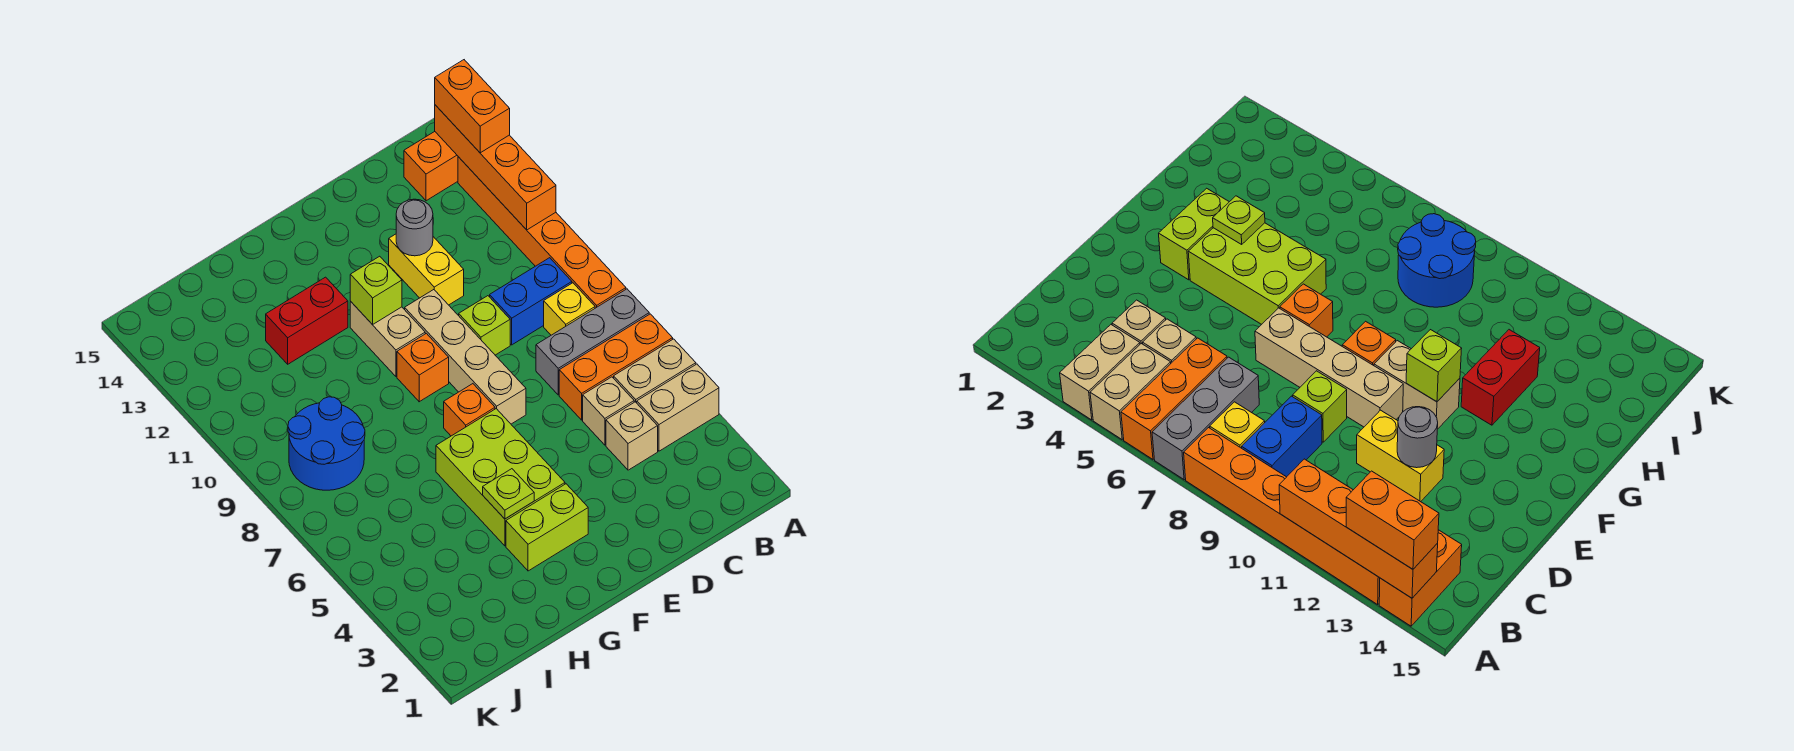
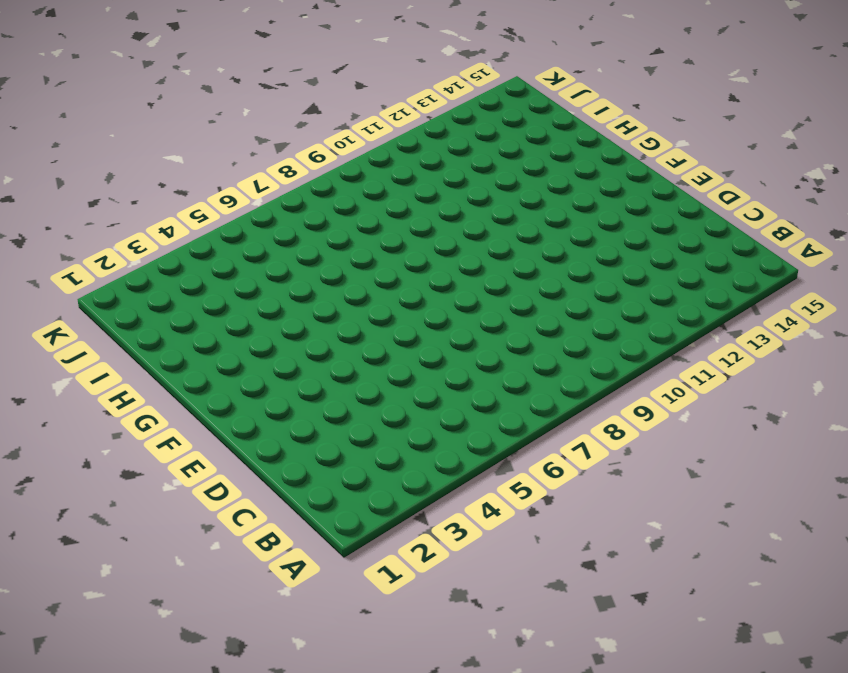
none -> tan brick A4:B4 level 1
none -> tan brick A5:B5 level 1
none -> orange brick A6:C6 level 1

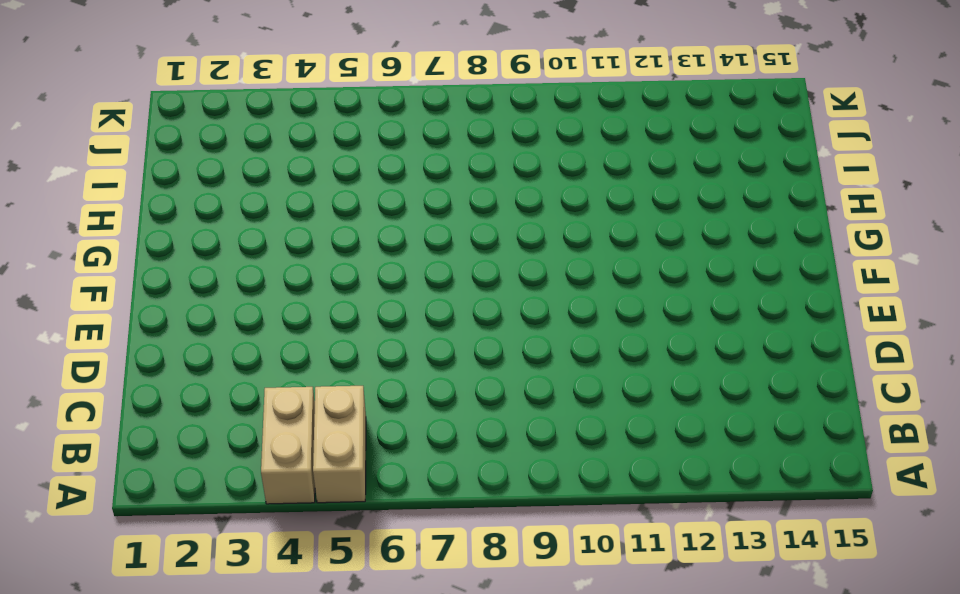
none -> orange brick A6:C6 level 1
none -> grey brick A7:C7 level 1
none -> orange brick A8:A13 level 1

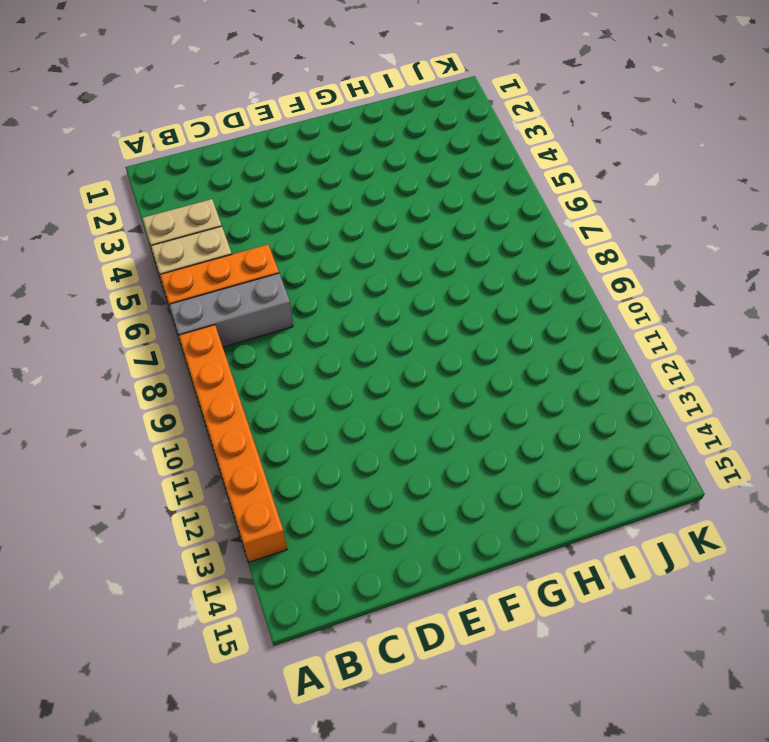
none -> orange brick A14:B14 level 1
none -> yellow brick B8 level 1
none -> blue brick B9:C9 level 1

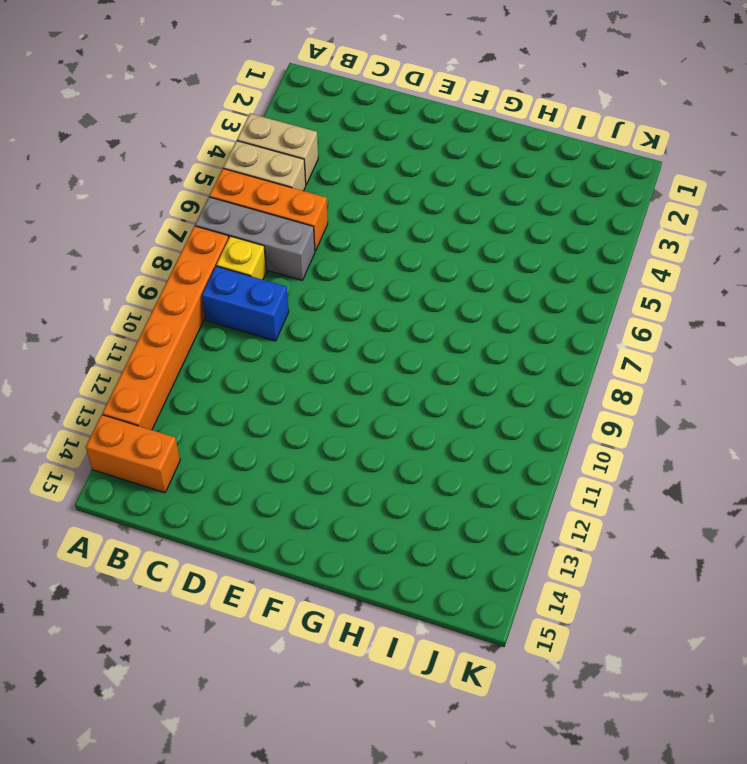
none -> tan brick C4 level 1
none -> tan brick C5 level 1
none -> lime brick D9 level 1

